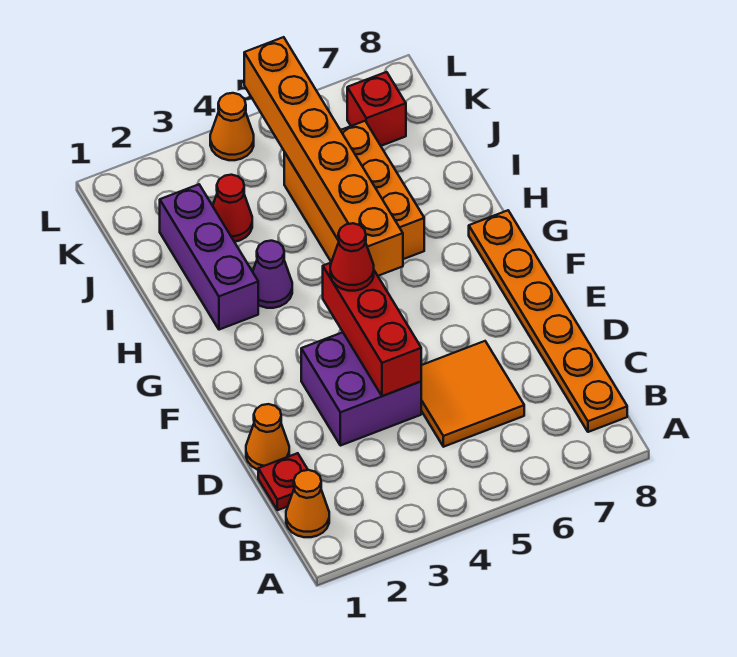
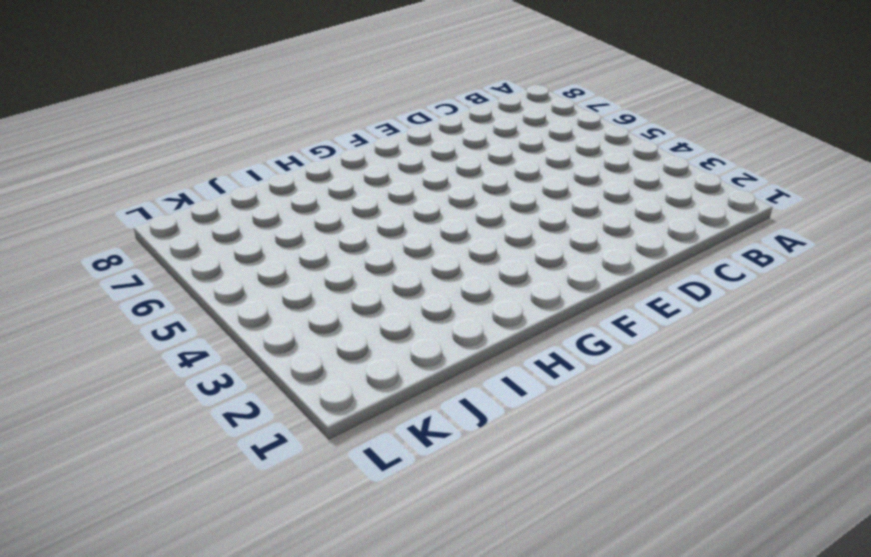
none -> orange cone B1 level 1
none -> orange plate B8:G8 level 1
none -> red plate C1 level 1

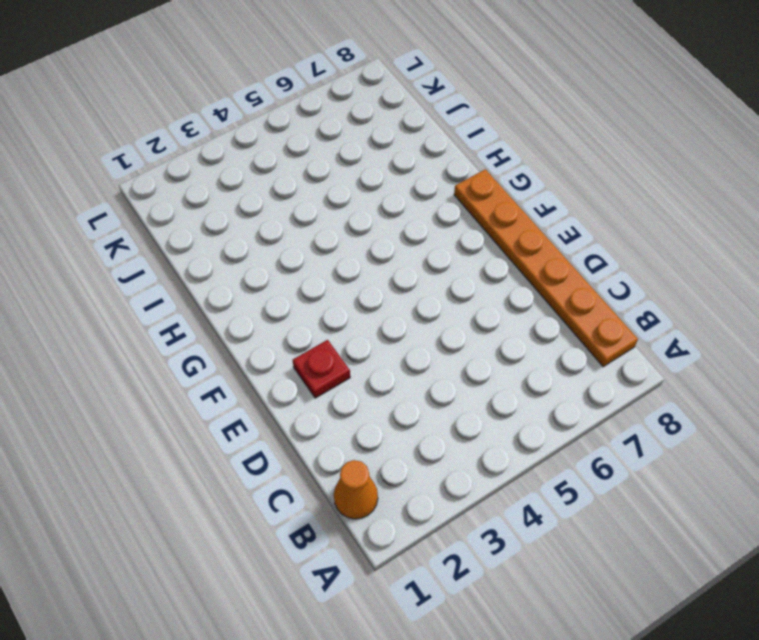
red plate E2 level 1 -> red plate C1 level 1
none -> orange tile C5:D6 level 1
none -> orange cone D1 level 1
none -> purple brick D3:E4 level 1

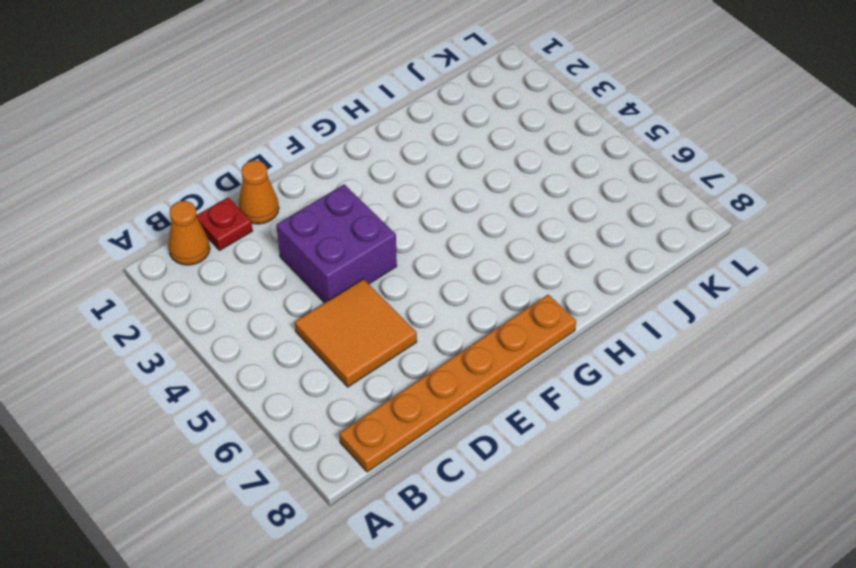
none -> purple brick H2:J2 level 1
none -> purple cone H3 level 1
none -> orange brick H5:J6 level 1

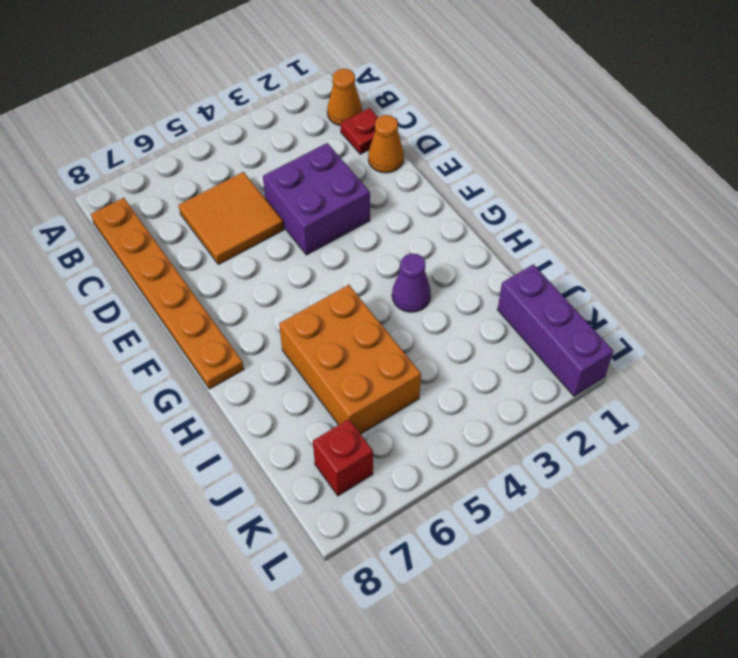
purple brick J1:L1 level 1 -> purple brick H2:J2 level 1
none -> red cone J3 level 1
none -> orange cone L4 level 1
none -> red brick D4:F4 level 2

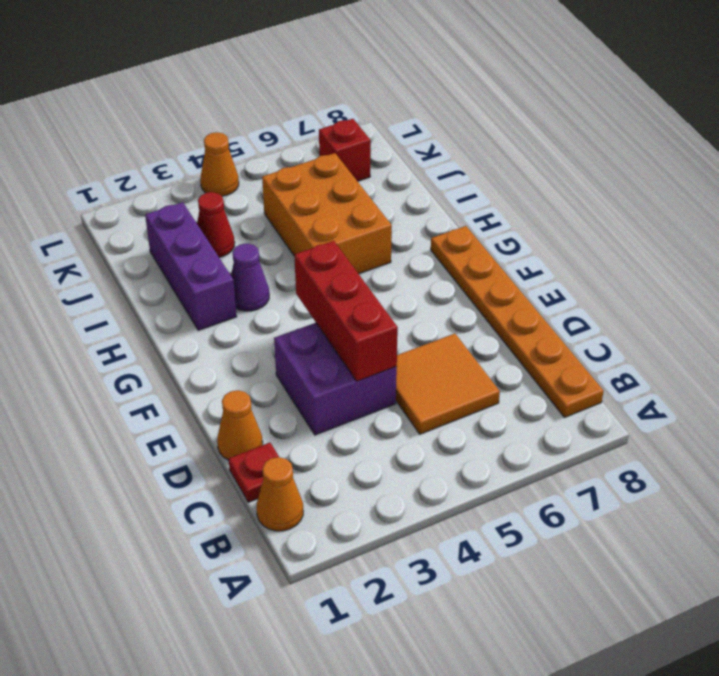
none -> orange brick G5:L5 level 2
none -> red cone F4 level 3

